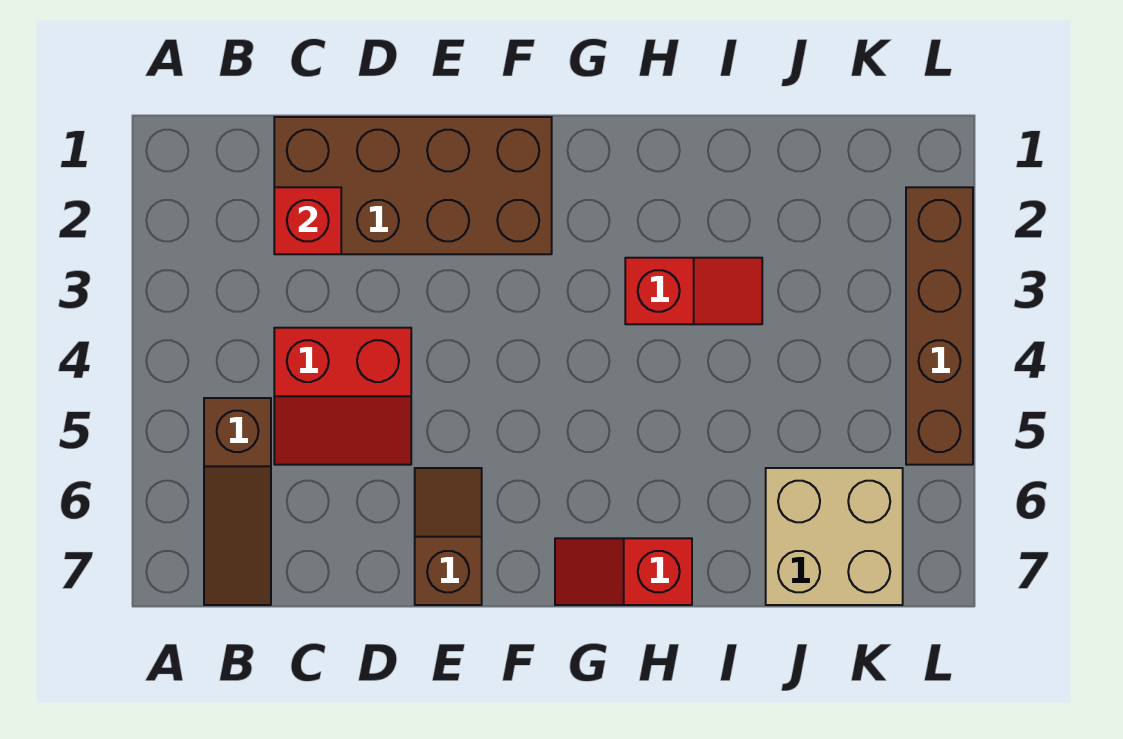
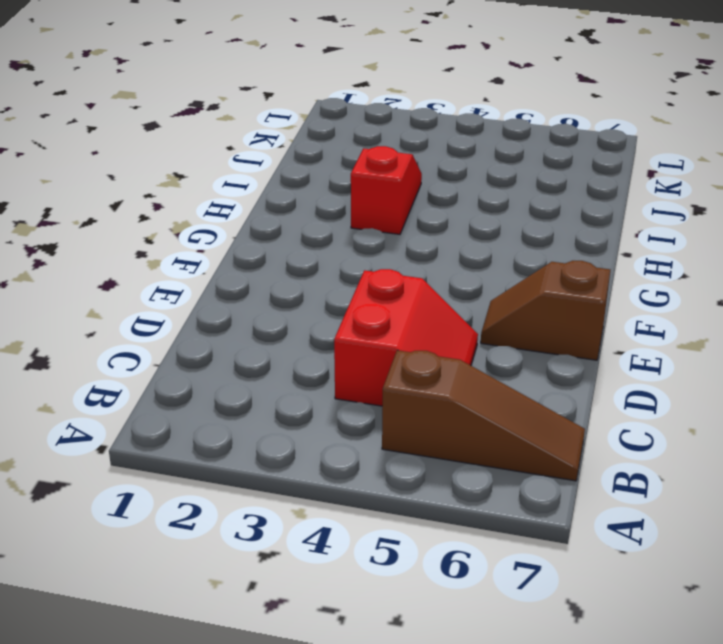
none -> brown brick C1:F2 level 1
none -> red slope G7:H7 level 1 top H

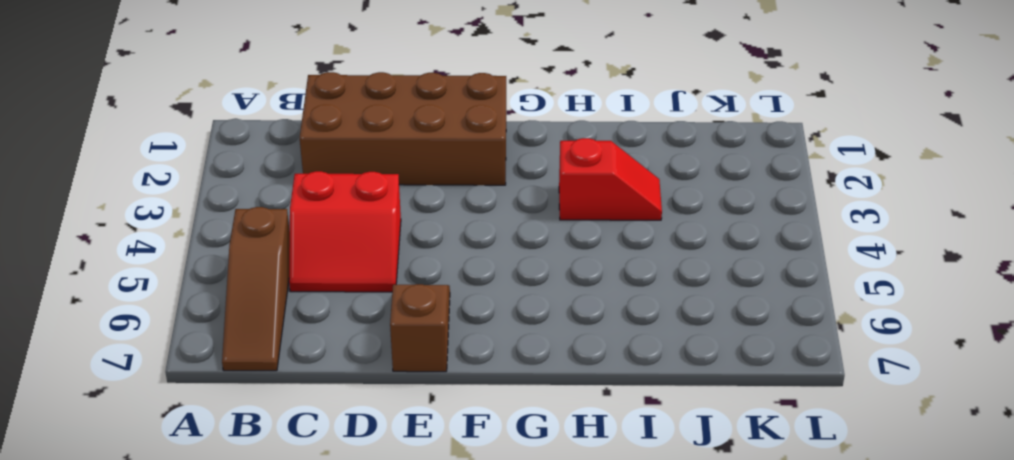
none -> red slope G7:H7 level 1 top H
none -> tan brick J6:K7 level 1

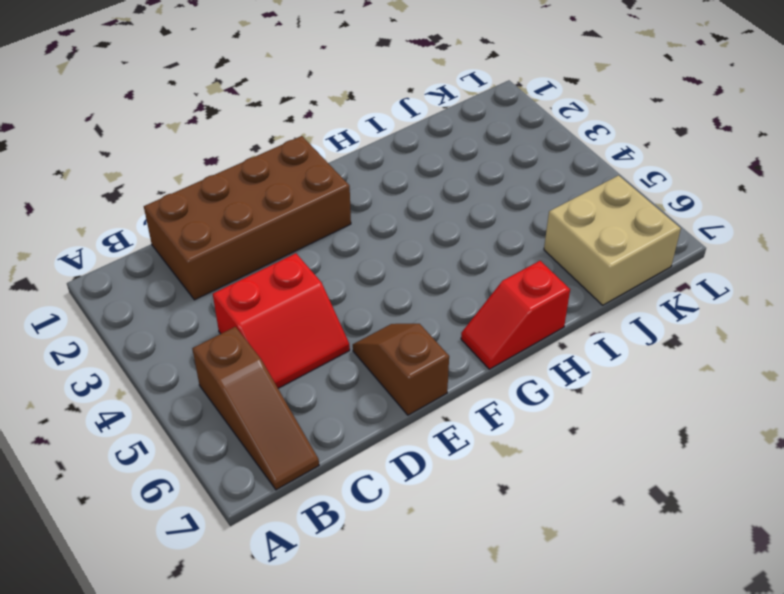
none -> red slope H3:I3 level 1 top H
none -> brown brick L2:L5 level 1

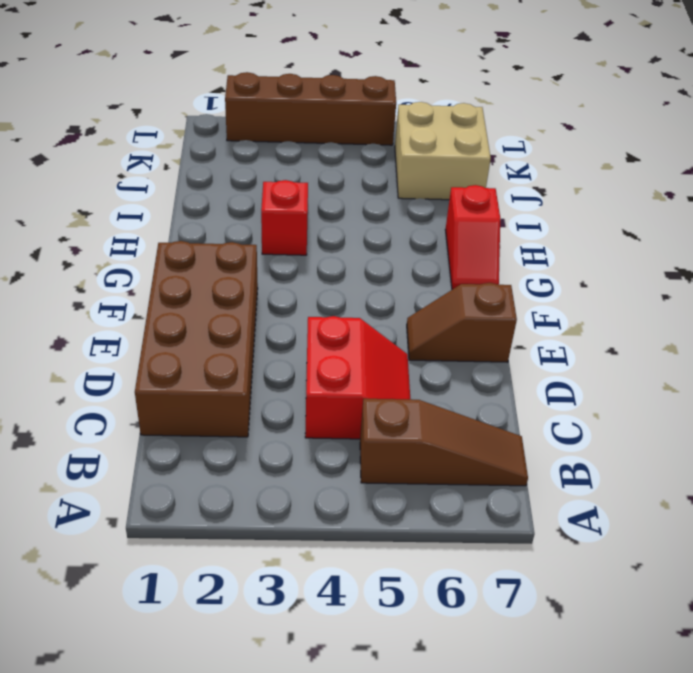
none -> red brick C2 level 2

